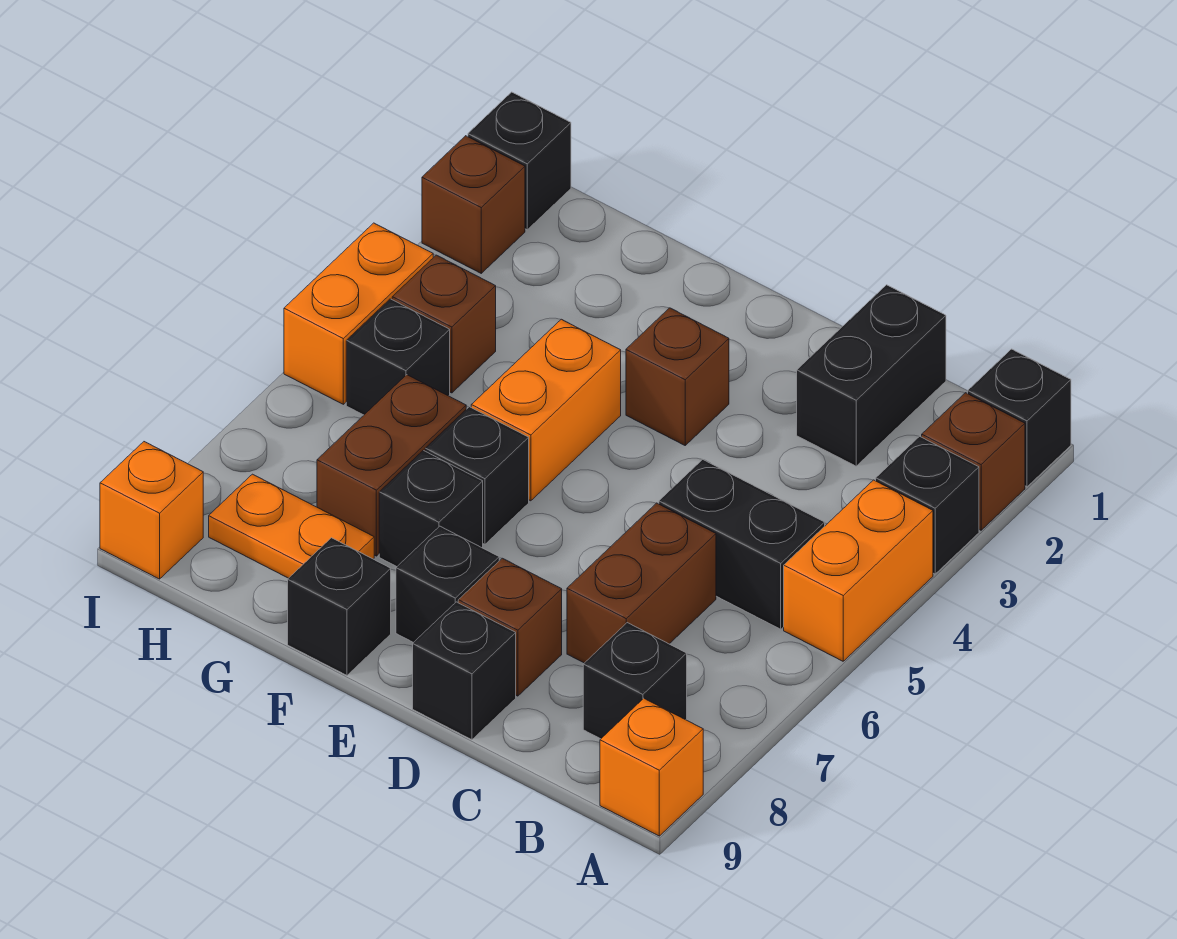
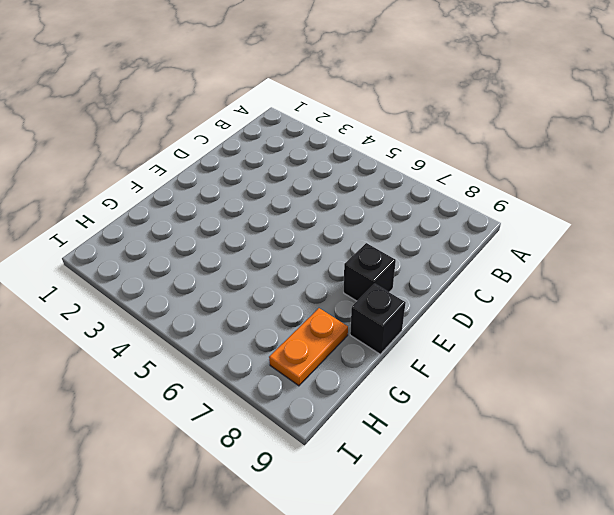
none -> black brick A1 level 1
none -> brown brick A2 level 1
none -> black brick A3 level 1

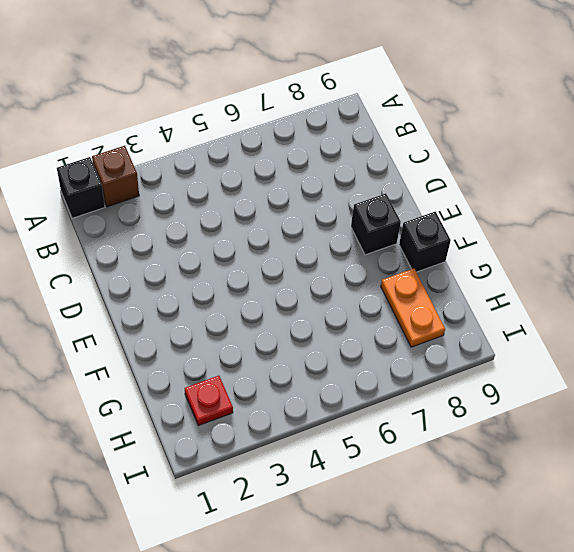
red plate H2 level 1 -> none
none -> black brick A3 level 1
none -> orange brick A4:A5 level 1
none -> orange brick A9 level 1

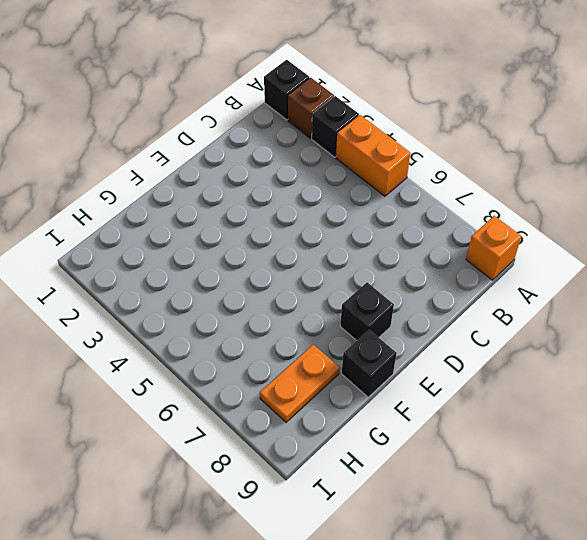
none -> black brick B5:C5 level 1
none -> black brick B8 level 1
none -> black brick C1:C2 level 1

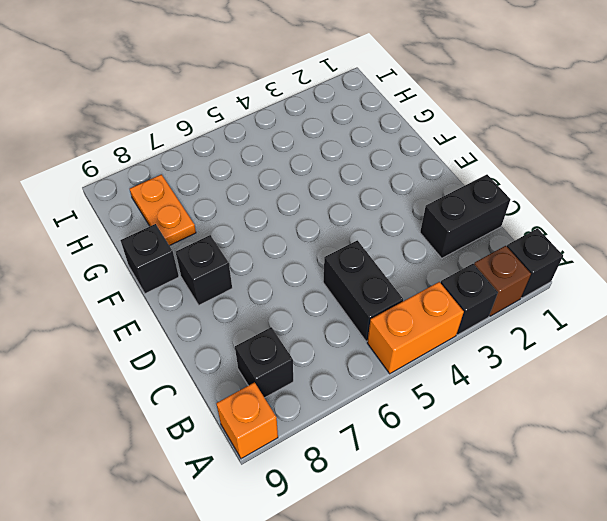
none -> brown brick C6:C7 level 1
none -> brown brick D8 level 1
none -> black brick D9 level 1

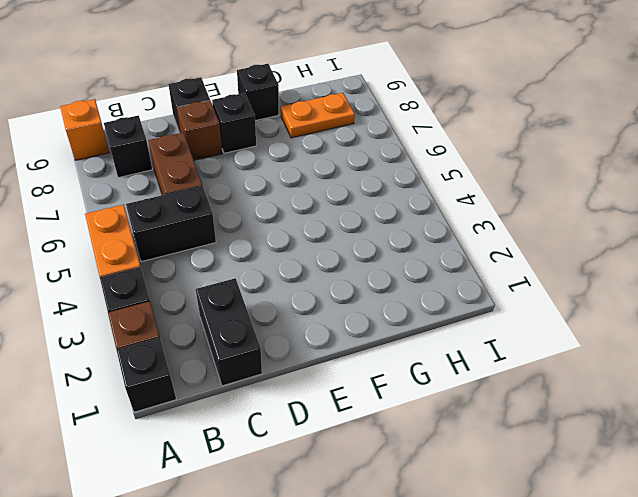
none -> brown brick E3 level 1
none -> orange brick F4:F5 level 1
none -> black brick F6 level 1

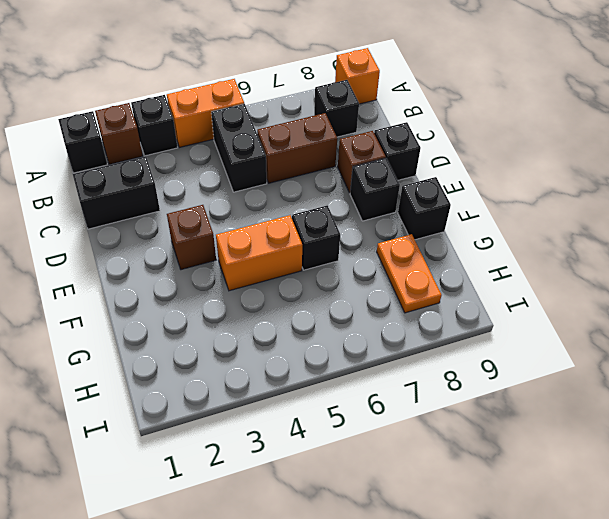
none -> black brick F7 level 1
none -> brown brick G6:G7 level 1
none -> brown brick H4 level 1

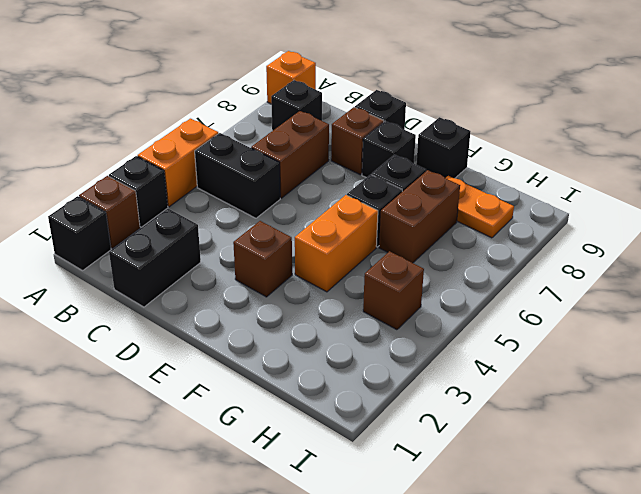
none -> black brick H5 level 1
none -> black brick I1 level 1
none -> brown brick I2 level 1

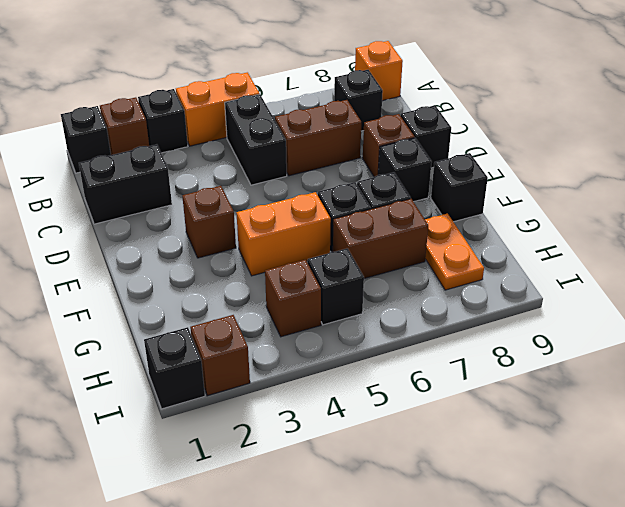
none -> orange brick I4:I5 level 1
none -> orange brick I9 level 1

